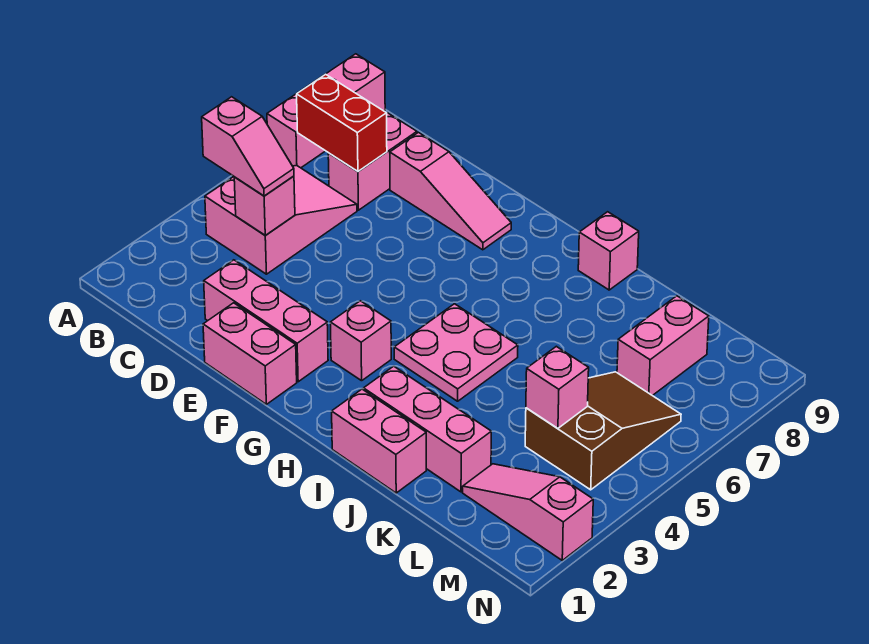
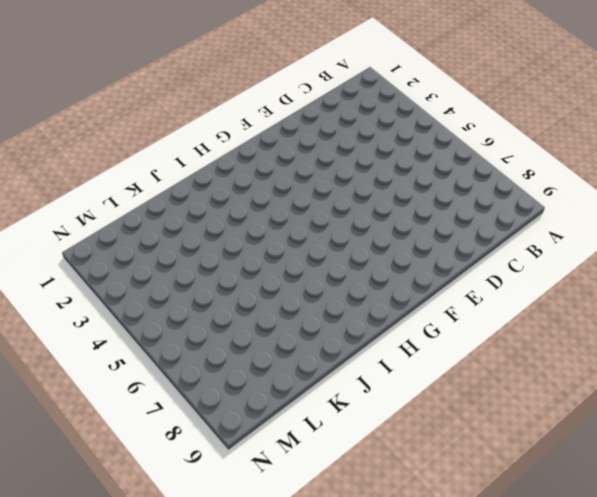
none -> pink brick A7:A9 level 1
none -> pink slope B4:C6 level 1 top 4
none -> pink brick C7:C8 level 1

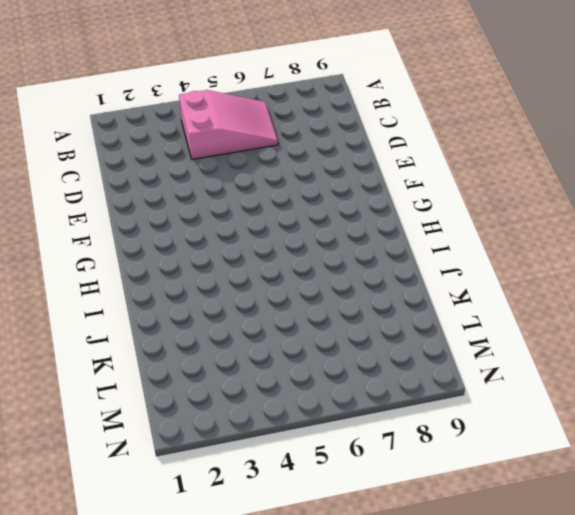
none -> pink brick A7:A9 level 1
none -> pink brick C7:C8 level 1
none -> pink brick D2:F2 level 1

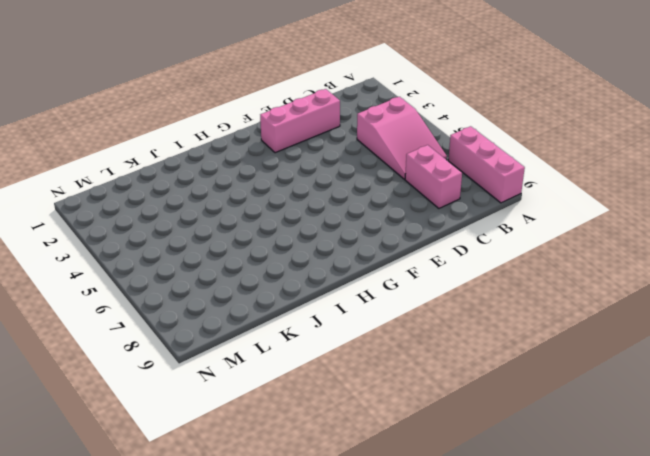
none -> pink slope D8:F8 level 1 top D
none -> pink brick E1:F1 level 1
none -> pink brick G3 level 1

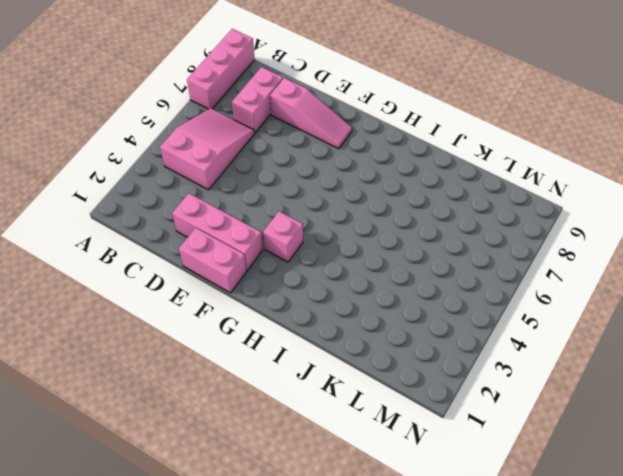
none -> pink plate H4:I5 level 1
none -> pink brick I1:J1 level 1
none -> pink brick I2:K2 level 1

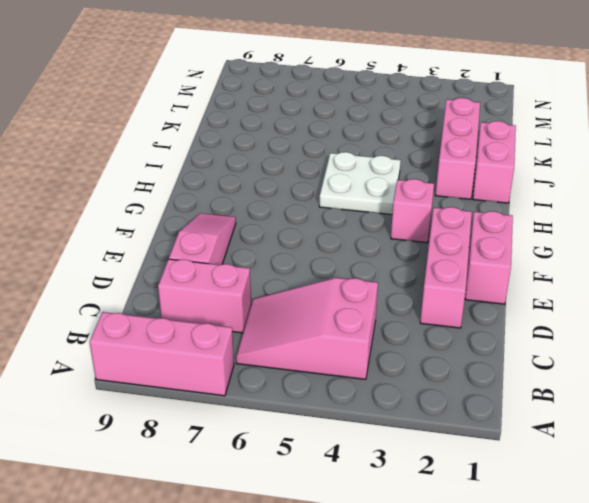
white plate H4:I5 level 1 -> pink plate H4:I5 level 1
none -> pink brick I9 level 1
none -> pink slope L2:N2 level 1 top N
none -> brown slope L4:M6 level 1 top 4

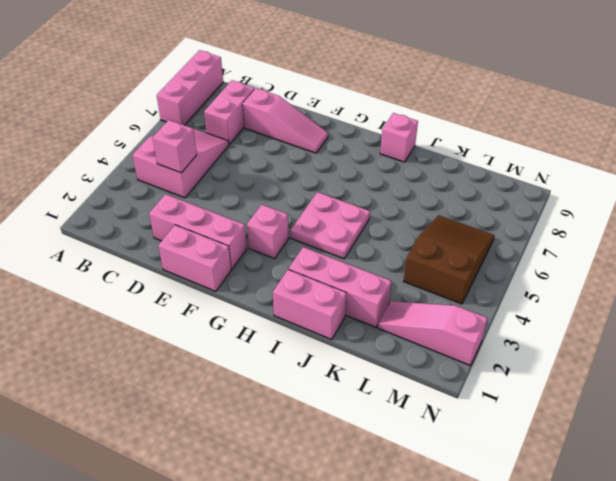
none -> pink brick L7:L8 level 1
none -> red brick B7:C7 level 2
none -> pink brick L4 level 2

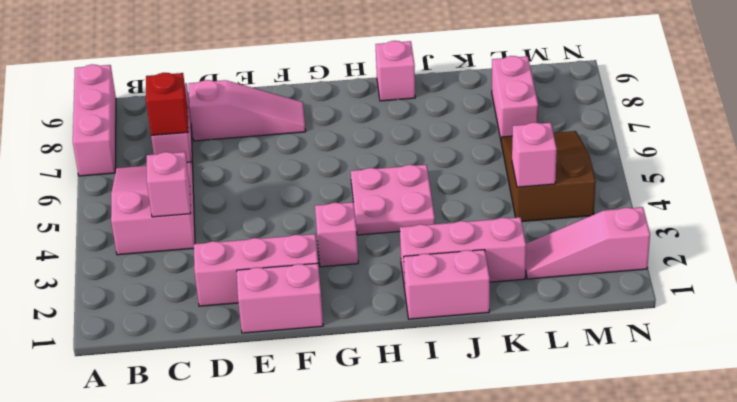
red brick C7 level 2 -> red brick B7:C7 level 2
none -> pink slope B4:C4 level 3 top B

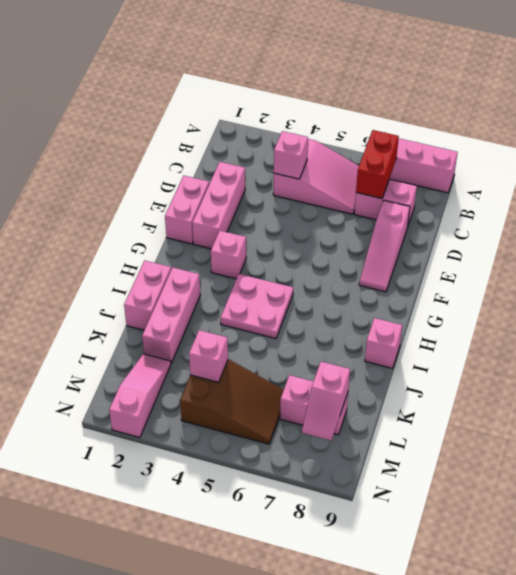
pink slope L8:M8 level 2 top L -> pink slope B4:C4 level 3 top B

